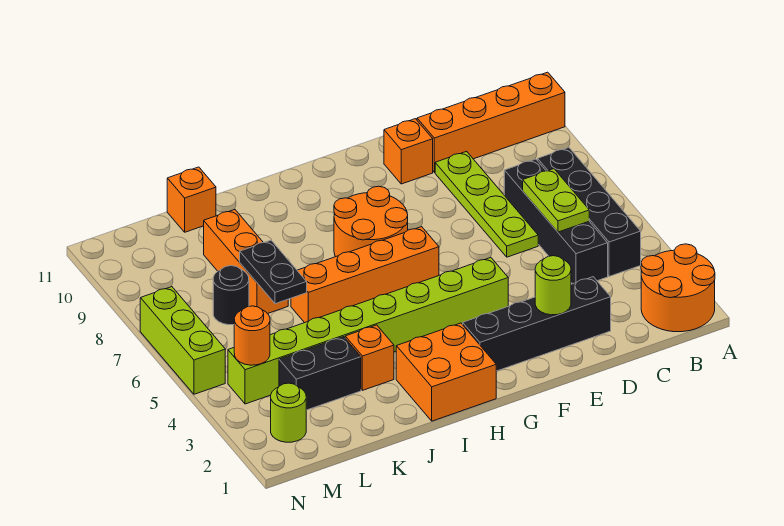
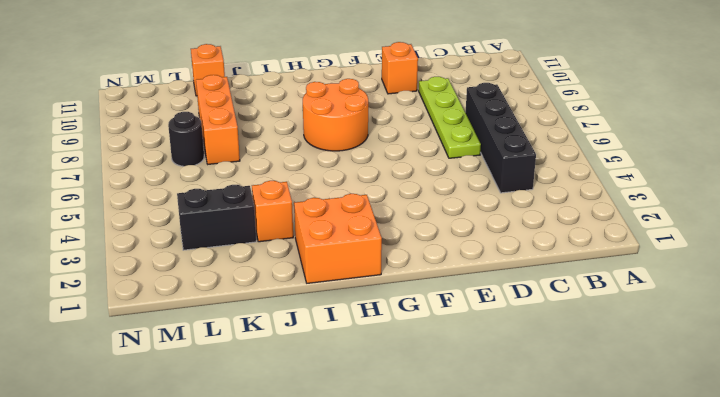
none -> orange round brick A1:B2 level 1
none -> orange brick A10:D10 level 1
none -> black brick B4:B7 level 1

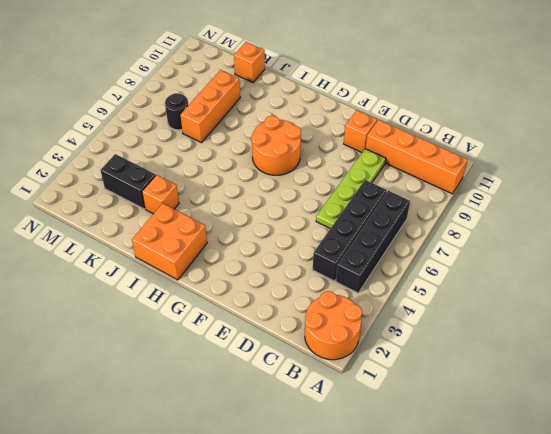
none -> black brick D2:G2 level 1
none -> lime brick F4:M4 level 1
none -> orange brick G6:J6 level 1

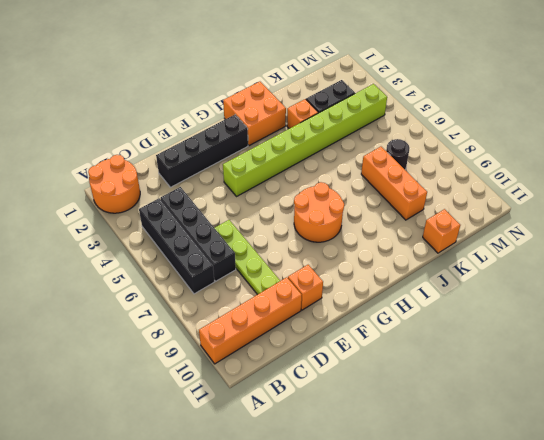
none -> orange brick G6:J6 level 1
none -> lime round brick M2 level 1
none -> lime brick N5:N7 level 1

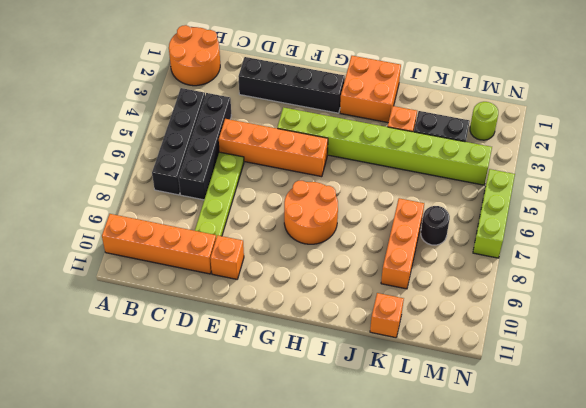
orange brick D5:G5 level 1 -> orange brick G6:J6 level 1
none -> lime plate C5:C6 level 2
none -> lime round brick E2 level 2
none -> black plate K6:K7 level 2

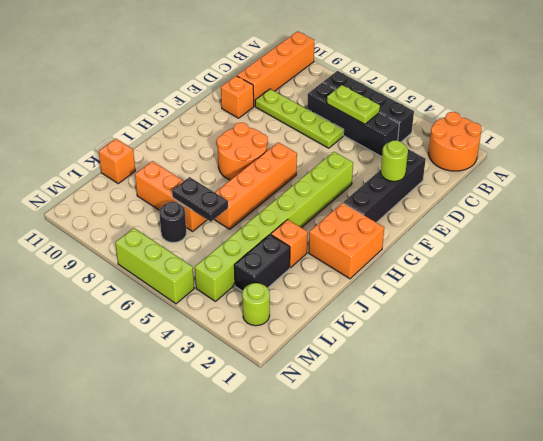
none -> orange round brick M4 level 2

